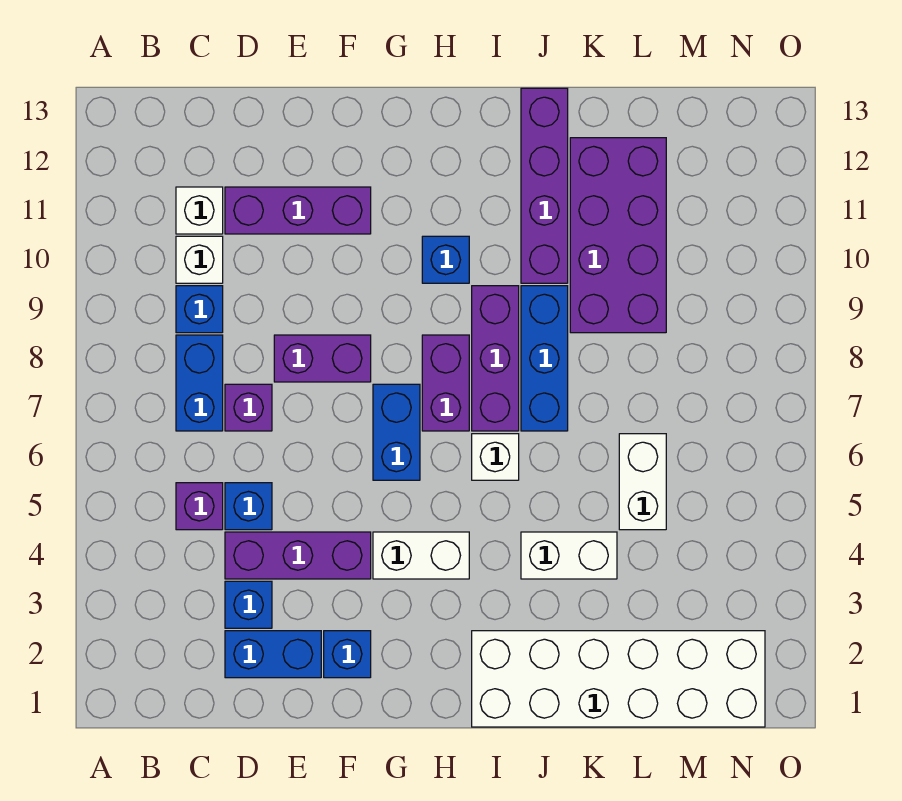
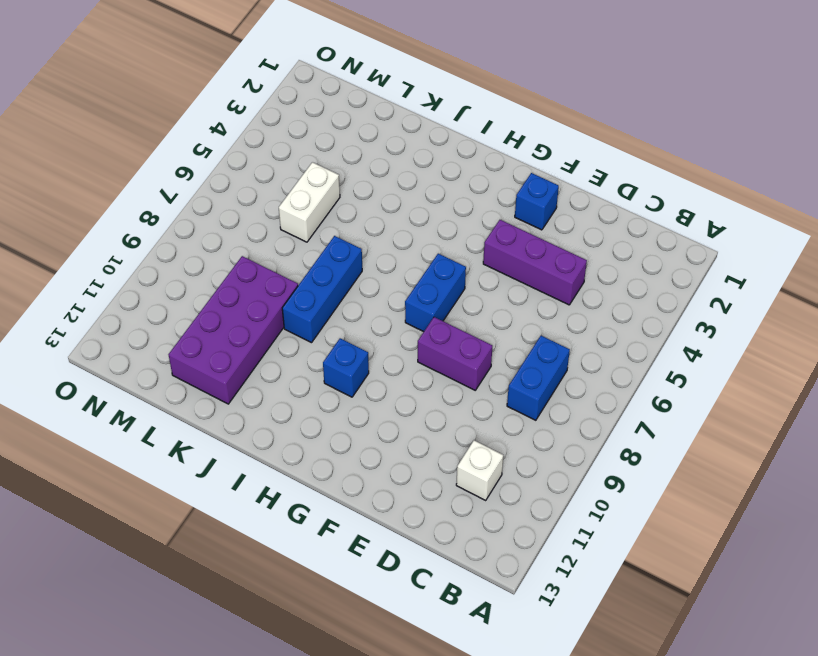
none -> purple brick C5 level 1
none -> blue brick C9 level 1
none -> white brick C10 level 1

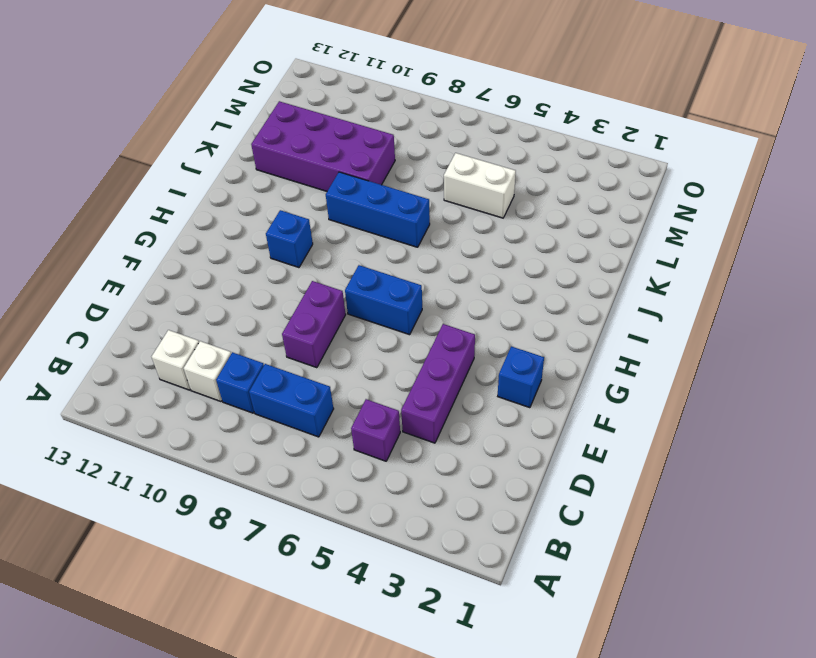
none -> blue brick D2:E2 level 1
none -> blue brick D3 level 1
none -> blue brick D5 level 1

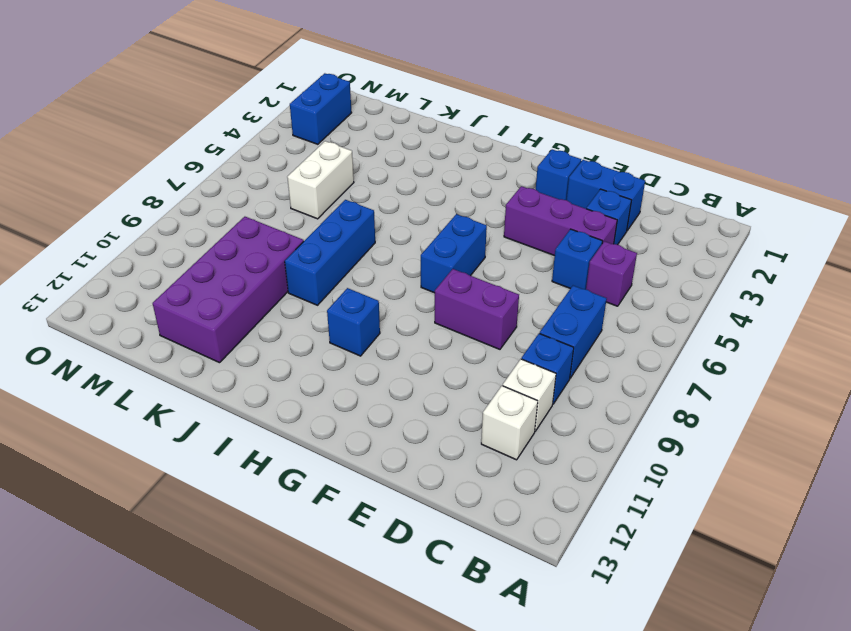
blue brick N2:N3 level 1 -> white brick I1:N2 level 1
none -> purple brick D7 level 1
none -> purple brick D11:F11 level 1
none -> white brick G4:H4 level 1

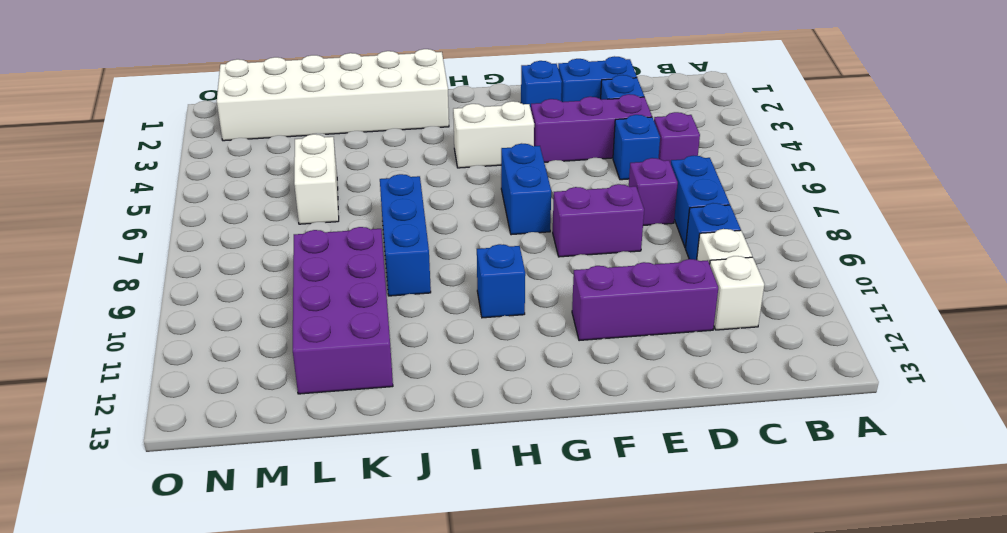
none -> purple brick H7:H8 level 1
none -> white brick I6 level 1
none -> purple brick I7:I9 level 1

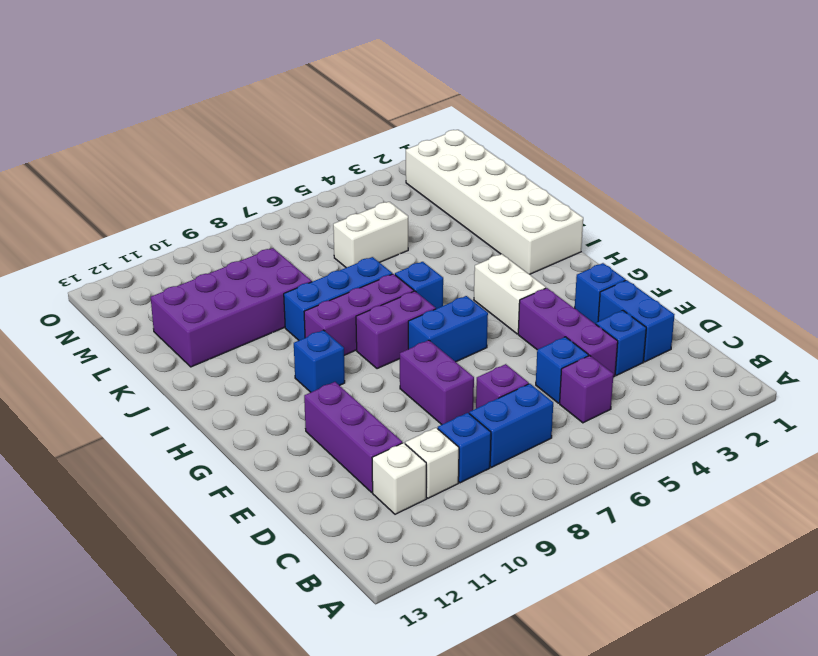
blue brick I6 level 1 -> white brick I6 level 1
none -> white brick J4:K4 level 1
none -> purple brick J10:J13 level 1

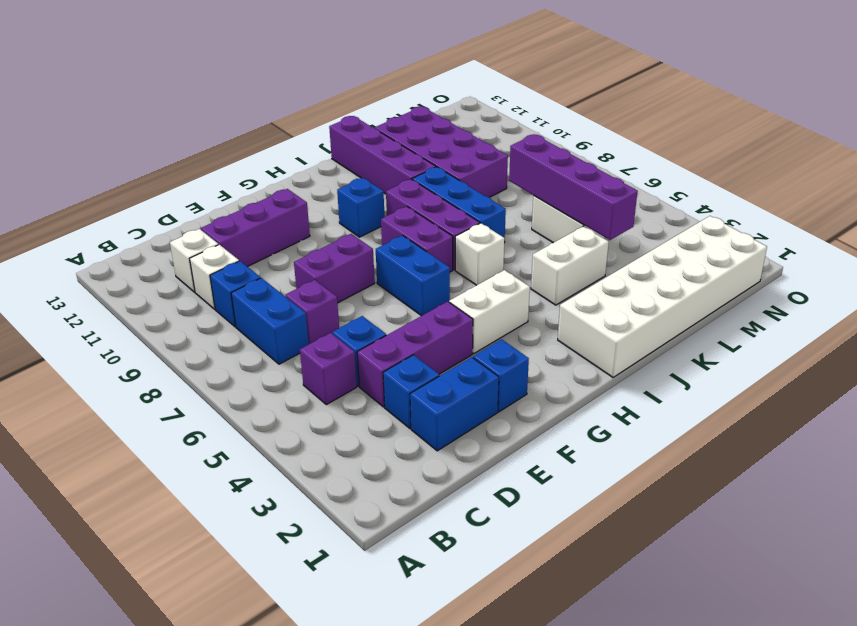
purple brick L4:L7 level 2 -> none

